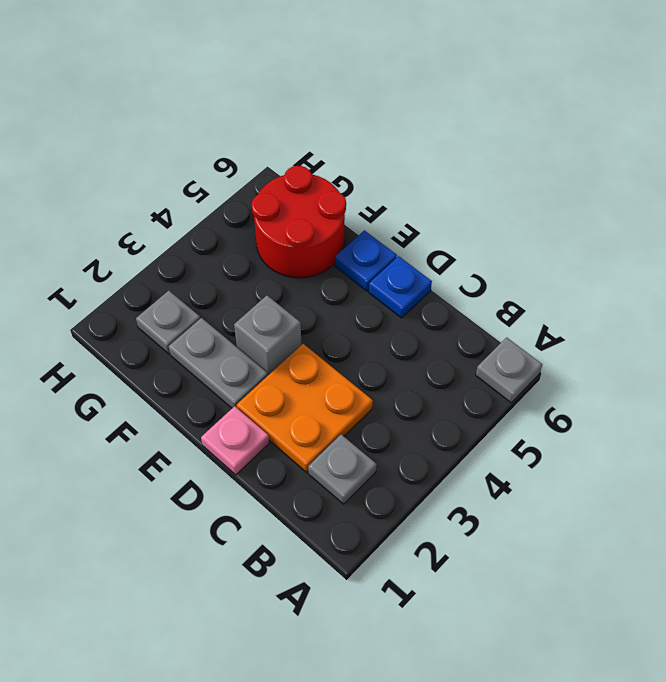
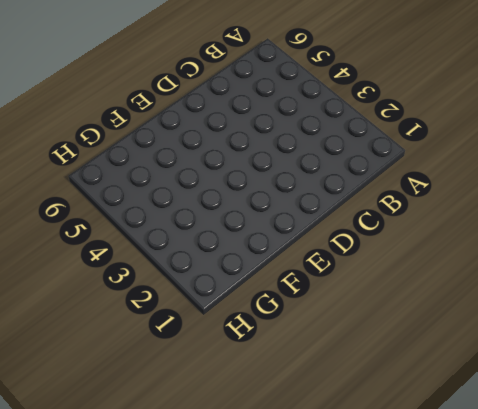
none -> grey plate A6 level 1
none -> grey plate B2 level 1

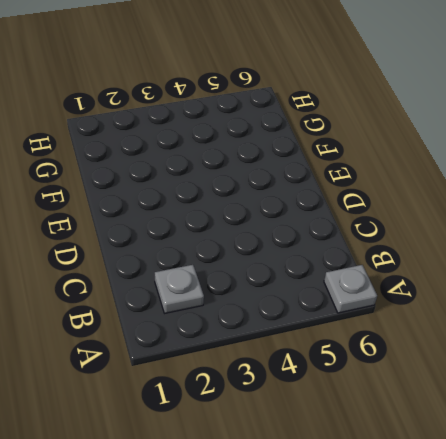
none -> orange plate C2:D3 level 1
none -> pink plate D1 level 1

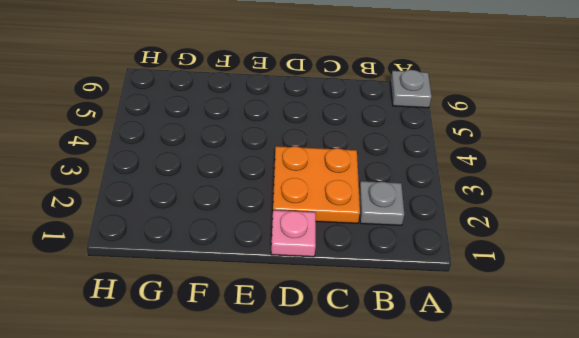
none -> blue plate D6 level 1
none -> grey plate E2:F2 level 1

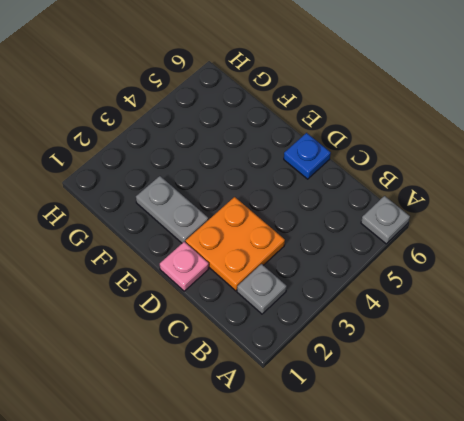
none -> grey brick E3 level 1
none -> blue plate E6 level 1

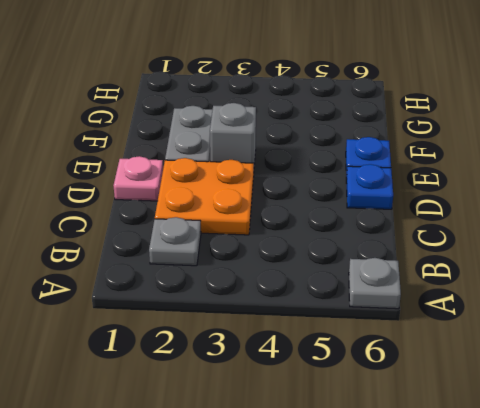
none -> red round brick F5:G6 level 1
none -> grey plate G2 level 1

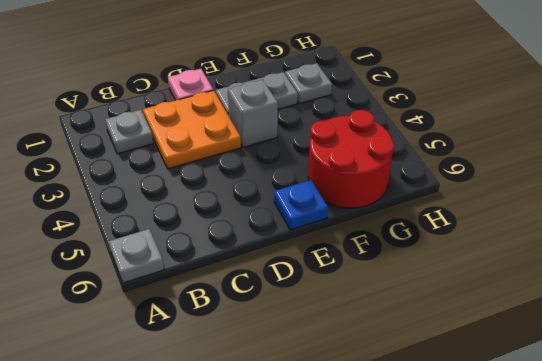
none -> blue plate D6 level 1

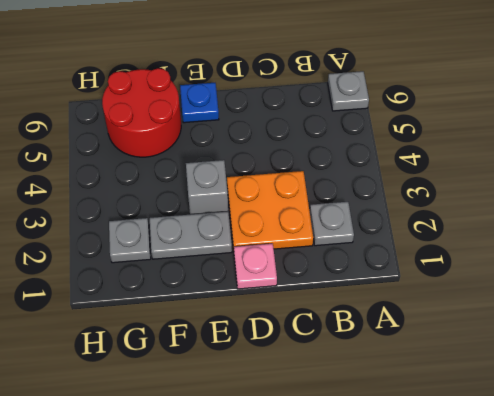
none -> blue plate D6 level 1

